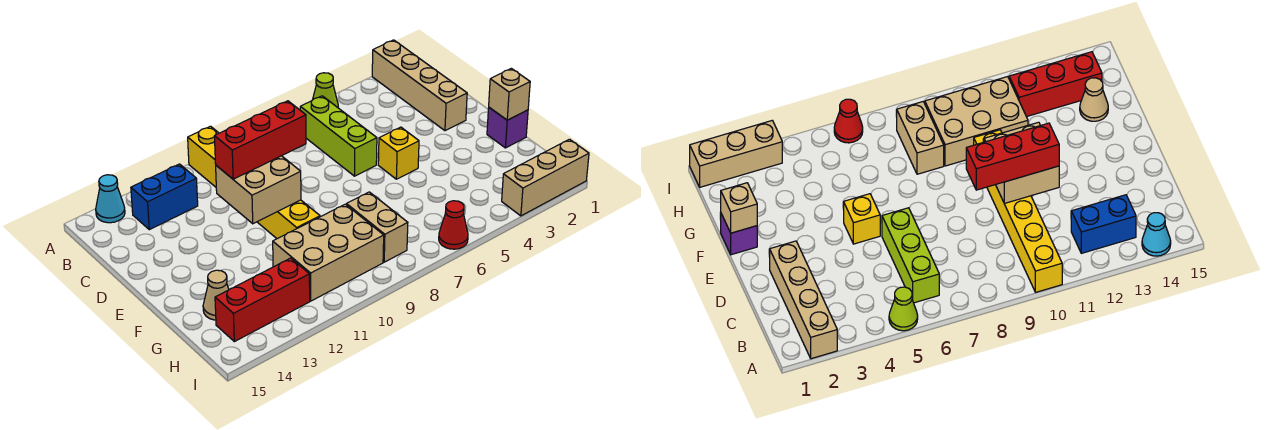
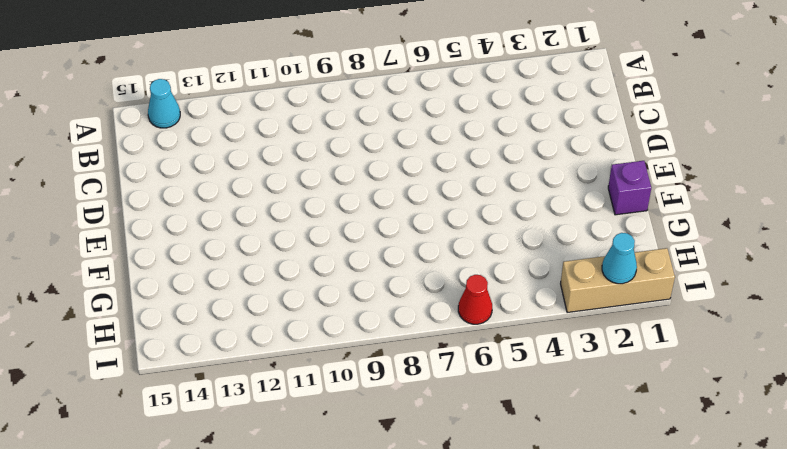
cyan cone I2 level 2 -> none
none -> tan brick A2:D2 level 1
none -> lime cone A5 level 1
none -> yellow brick A10:F10 level 1

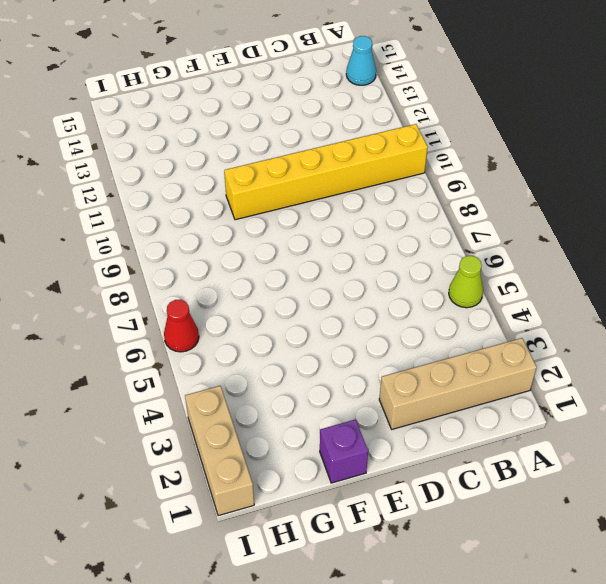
none -> lime brick B6:D6 level 1
none -> blue brick B12:B13 level 1
none -> yellow brick E5 level 1

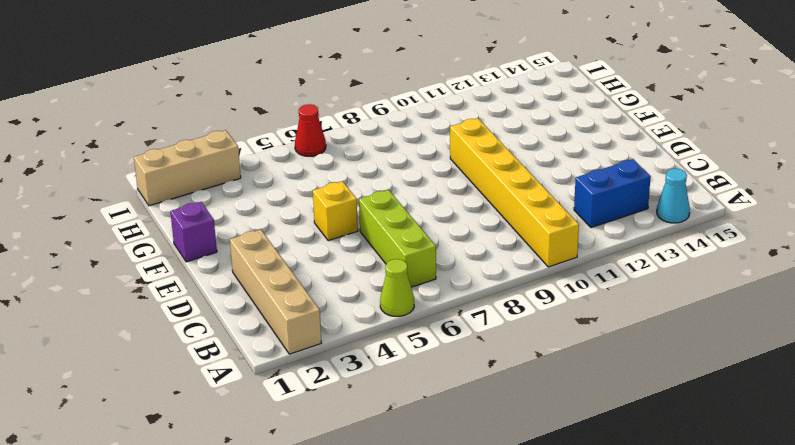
none -> tan brick G8:H8 level 1
none -> tan brick G9:H11 level 1
none -> tan cone G14 level 1

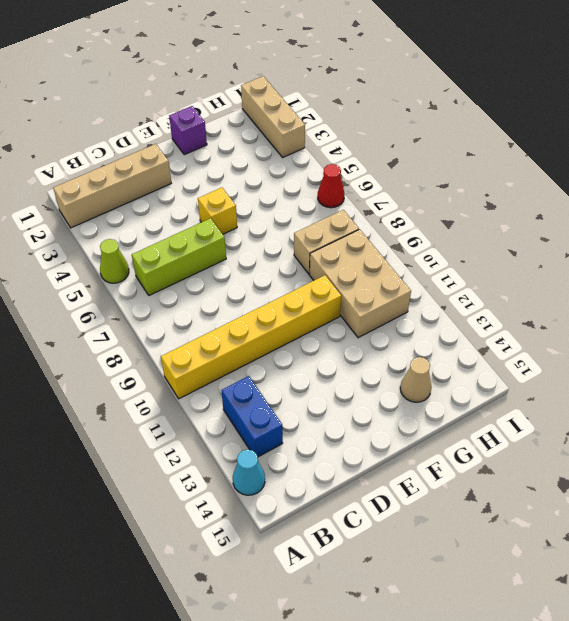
none -> red brick H12:H14 level 1
none -> tan brick D10:E11 level 2
none -> tan brick F1 level 2

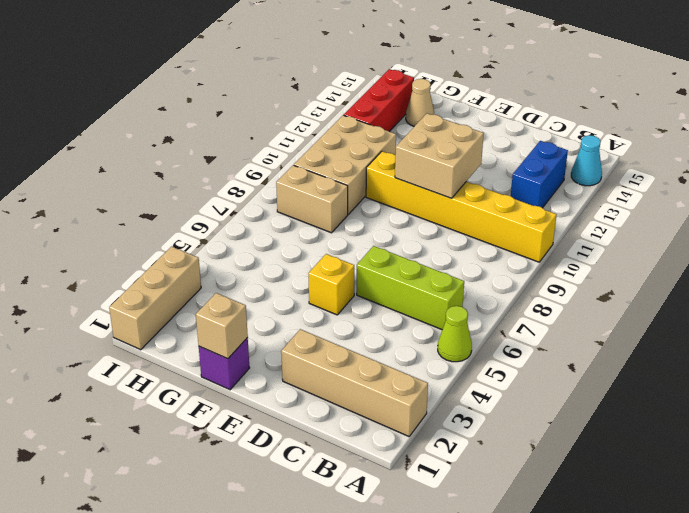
none -> red cone I6 level 1
none -> red brick D9:D11 level 3

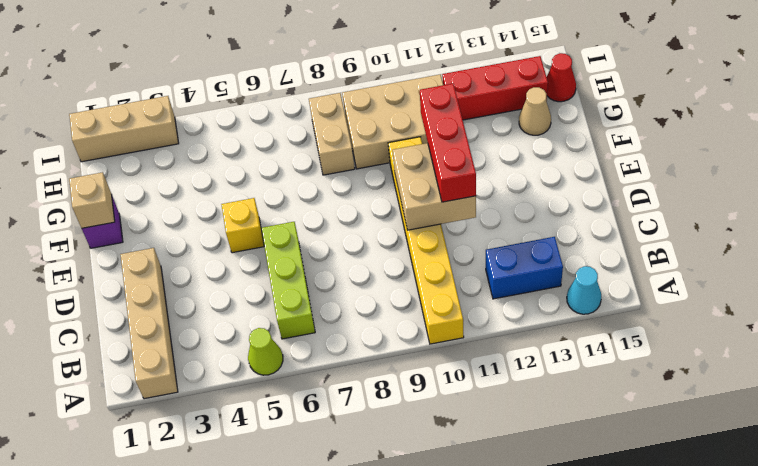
red brick D11:F11 level 3 -> red brick D9:D11 level 3
red cone H15 level 1 -> red cone I6 level 1

